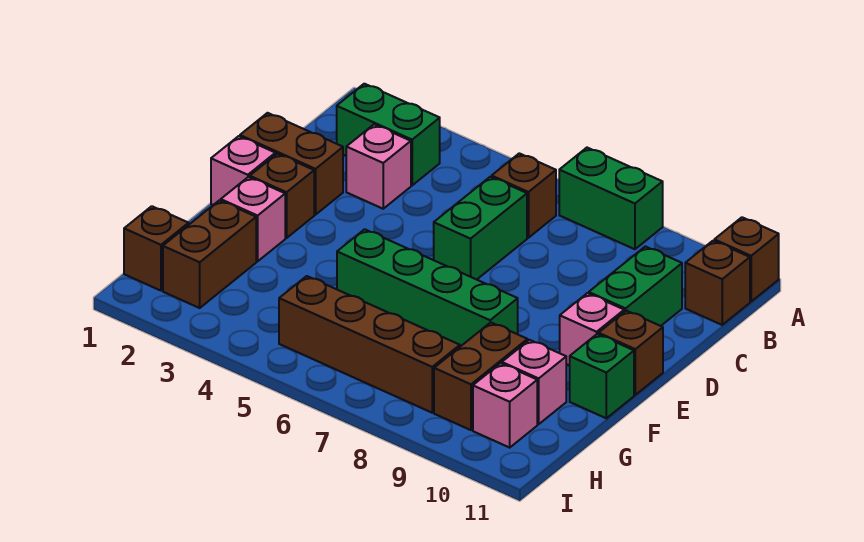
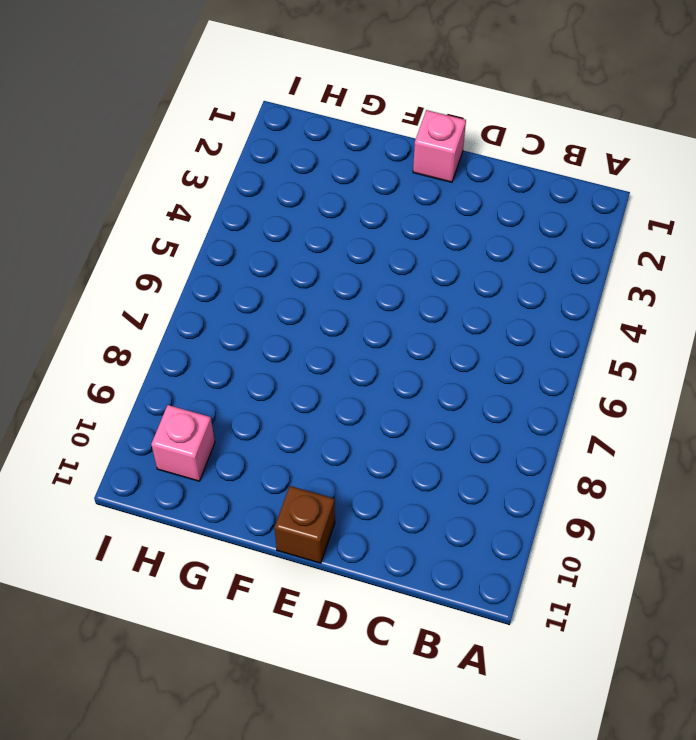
none -> green brick A7:A8 level 1
none -> brown brick A11 level 1
none -> green brick B2:B3 level 1

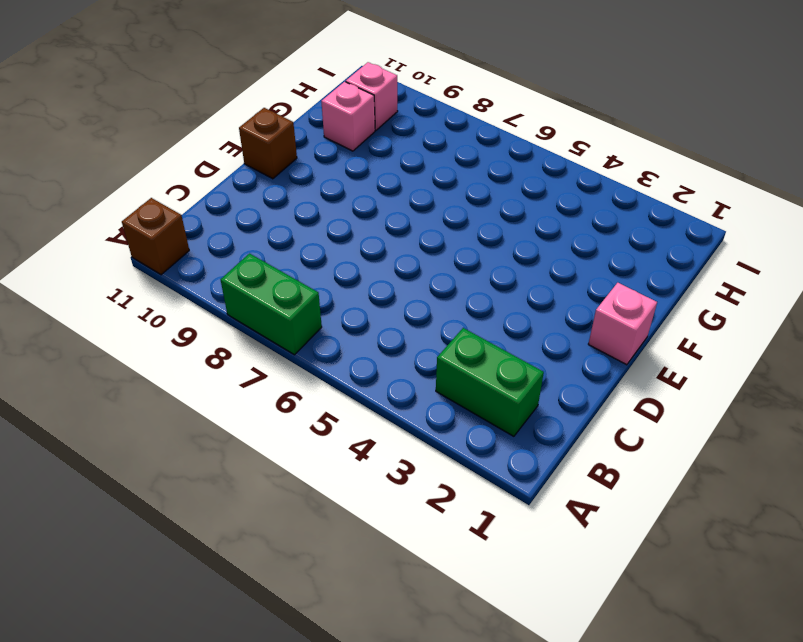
none -> brown brick B6 level 1
none -> brown brick B11 level 1
none -> pink brick C3 level 1

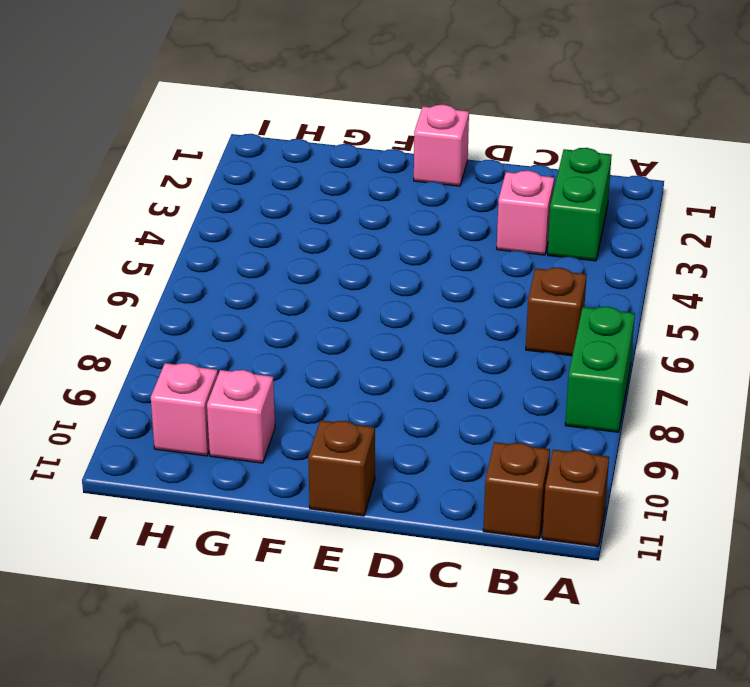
none -> green brick C6:D6 level 1
none -> green brick C10:D10 level 1
none -> brown brick D1:D2 level 1

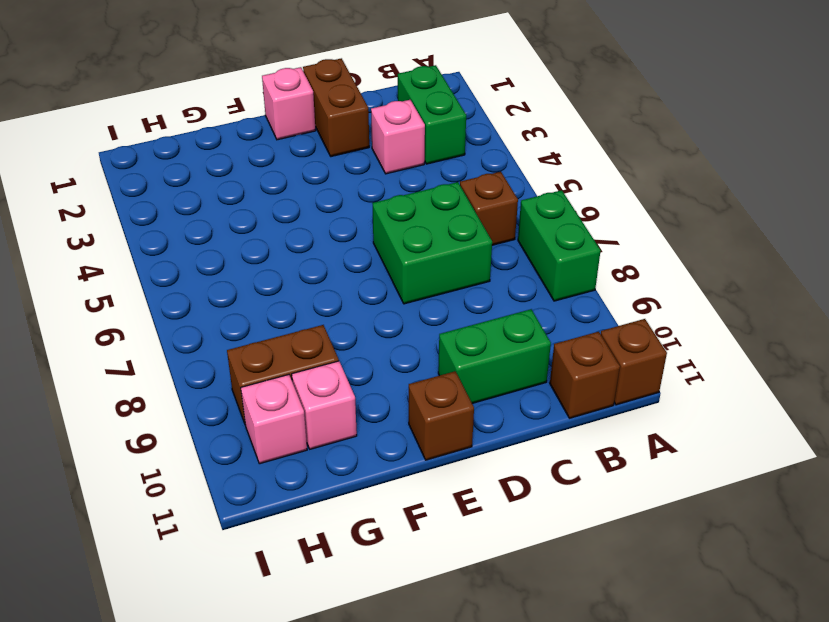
green brick C6:D7 level 1 -> green brick C6:D6 level 1
none -> brown brick E2 level 1
none -> pink brick E10 level 1
none -> pink brick F2 level 1

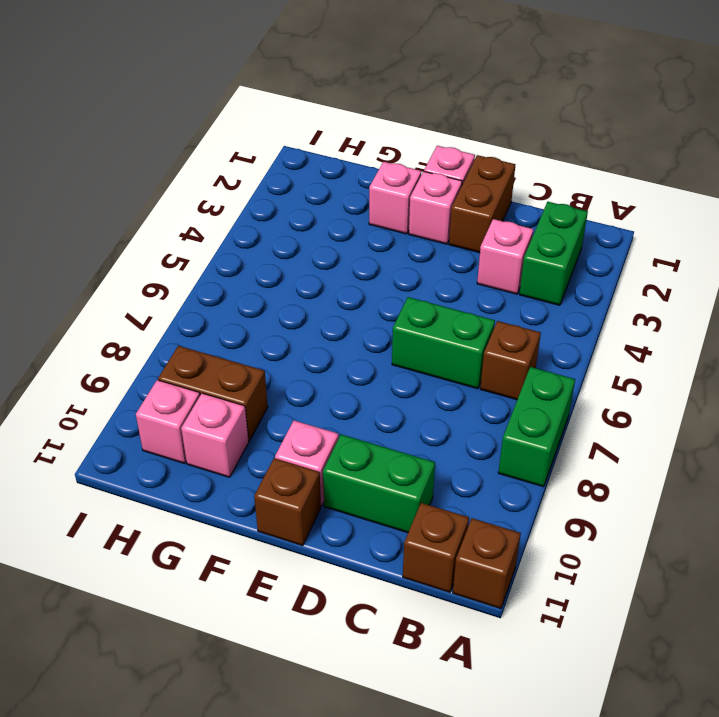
pink brick E2 level 1 -> brown brick E2 level 1
none -> green brick F5:F8 level 1
none -> green brick F11 level 1
none -> brown brick G2:H2 level 1

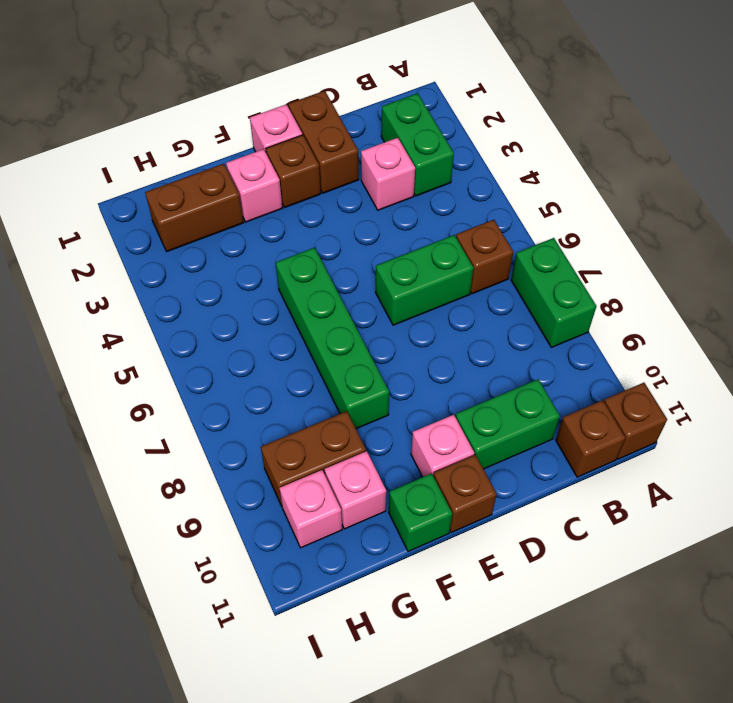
none -> brown brick H1 level 1
none -> brown brick H5:H8 level 1

